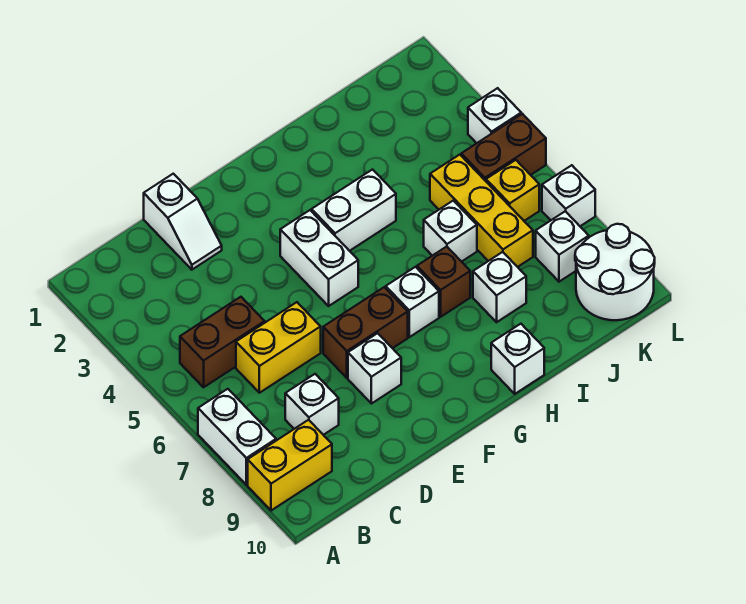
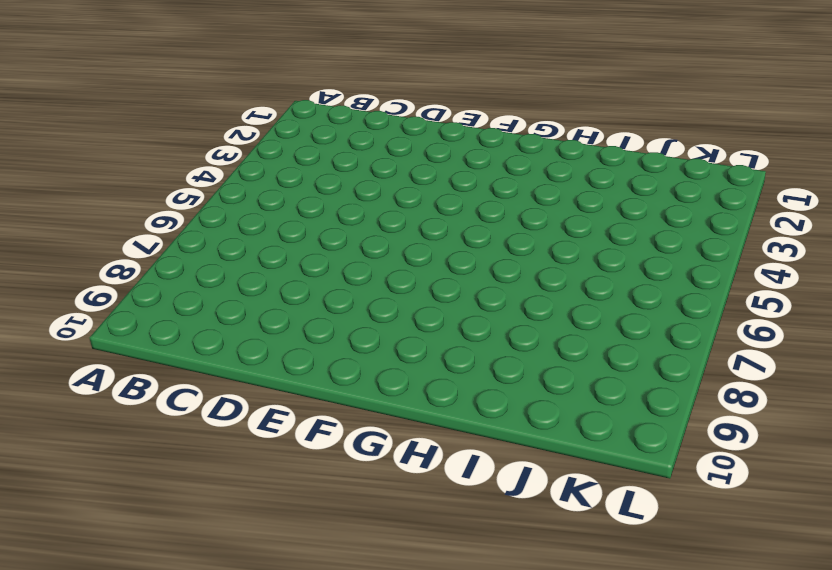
none -> white brick A7:A8 level 1
none -> yellow brick A9:B9 level 1
none -> brown brick B5:C5 level 1

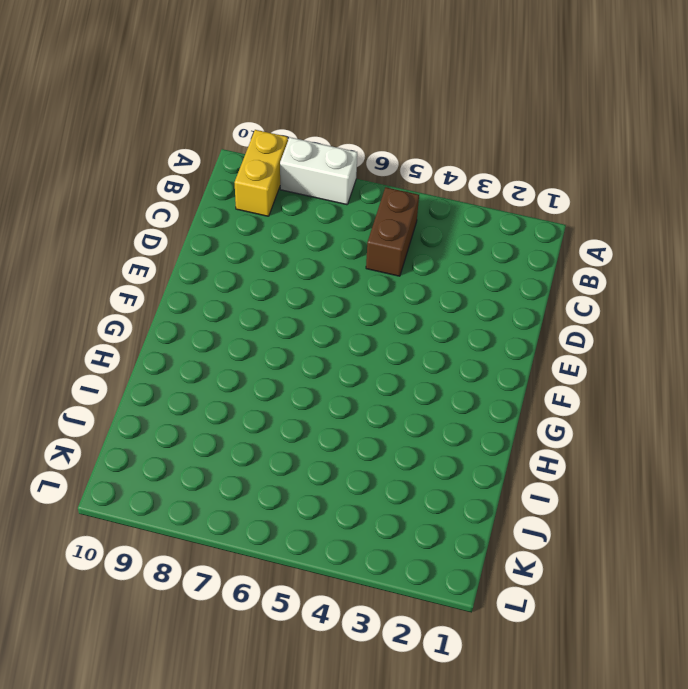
none -> yellow brick C6:D6 level 1
none -> white brick C8 level 1
none -> white slope D1:D2 level 1 top 1

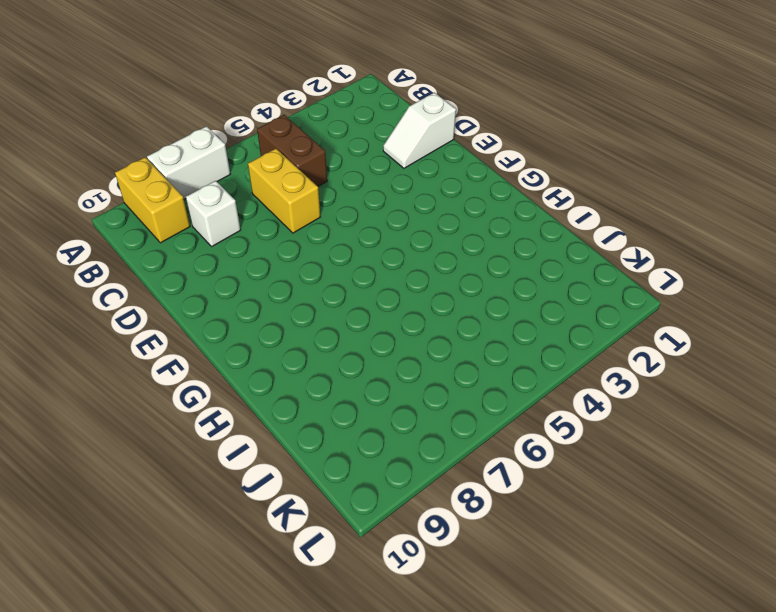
none -> brown brick E7:F7 level 1
none -> white brick E8 level 1
none -> white brick F4:F5 level 1

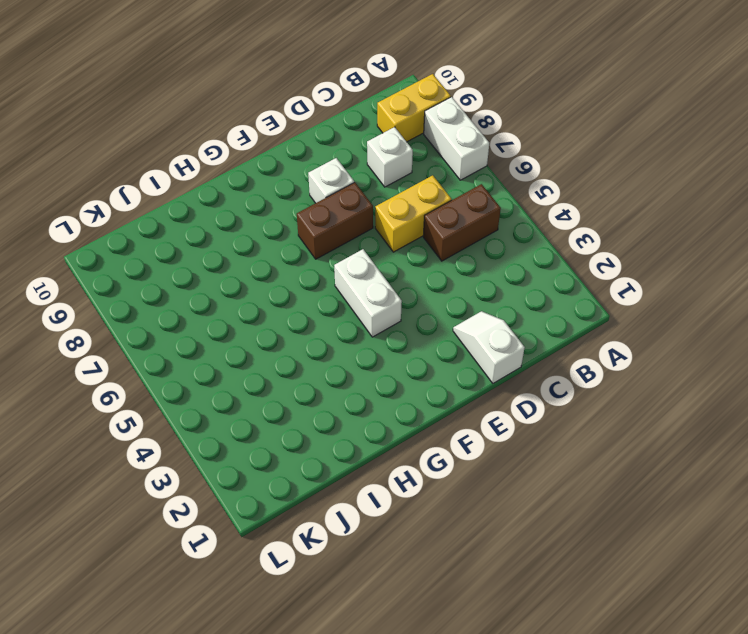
none -> white brick G4:H4 level 1
none -> white brick G7 level 1
none -> brown brick H7 level 1

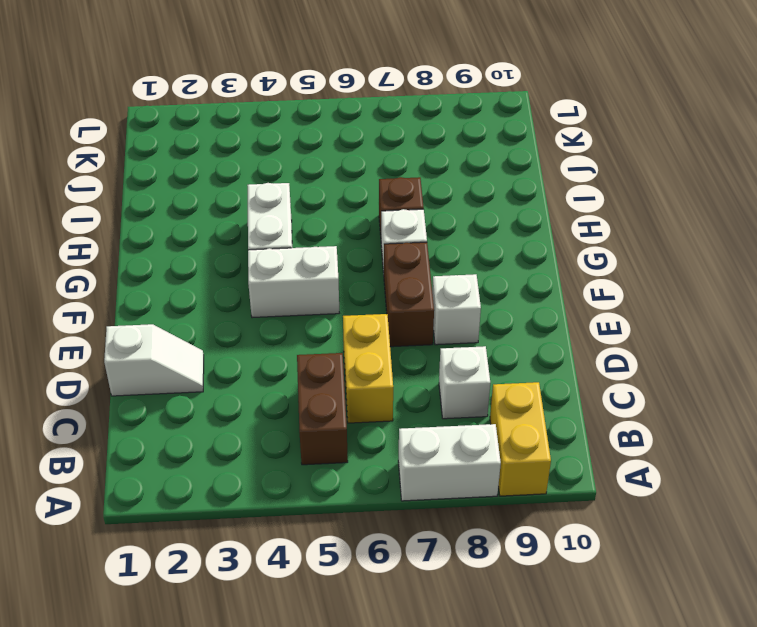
none -> white brick H10 level 1
none -> white brick I6 level 1
none -> white brick I8 level 1

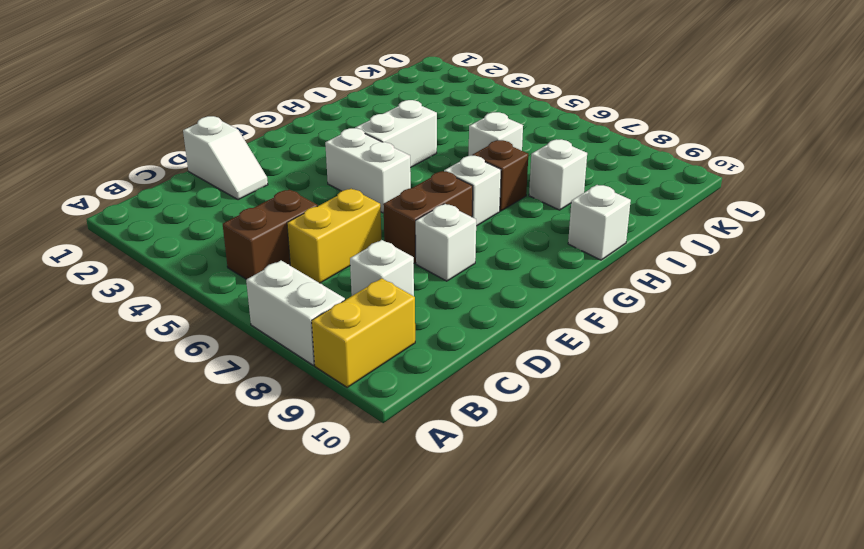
none -> yellow brick J5:J7 level 1
none -> brown brick K5:L5 level 1
none -> yellow brick K6 level 1

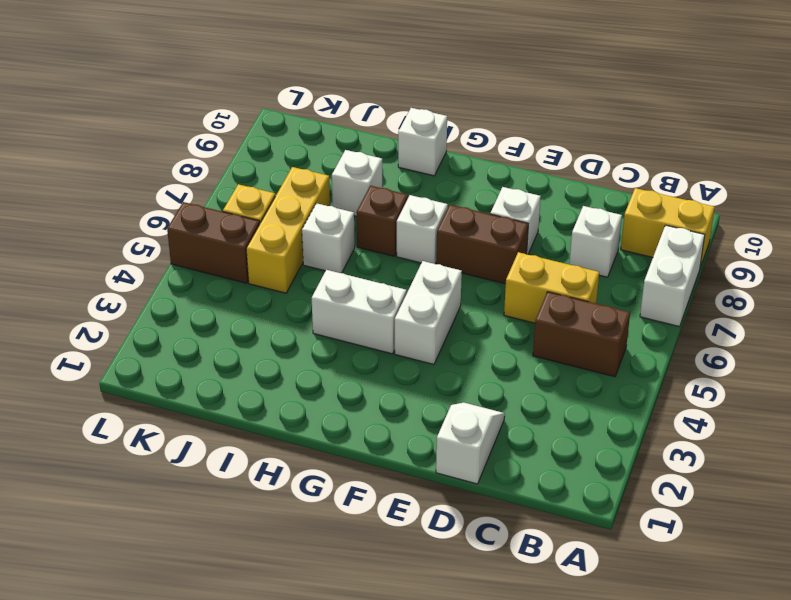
none -> white brick K8 level 1
none -> white round brick K9:L10 level 1
none -> white brick L4 level 1

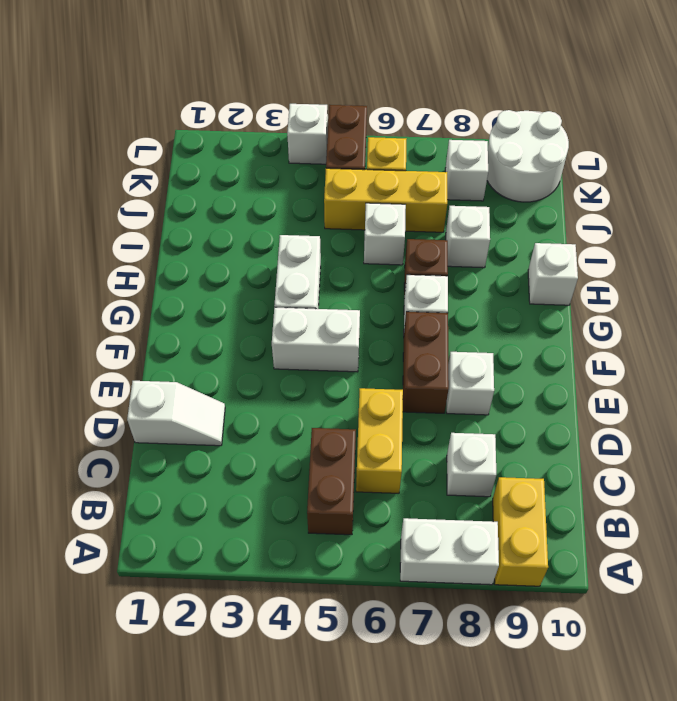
none -> white brick L7 level 1

